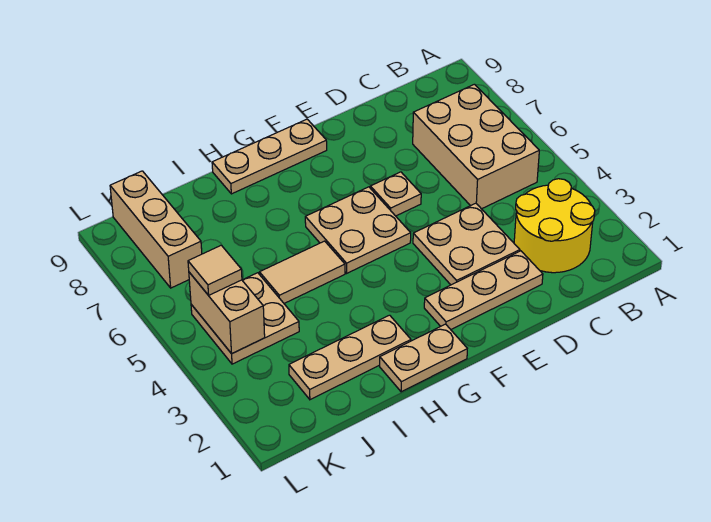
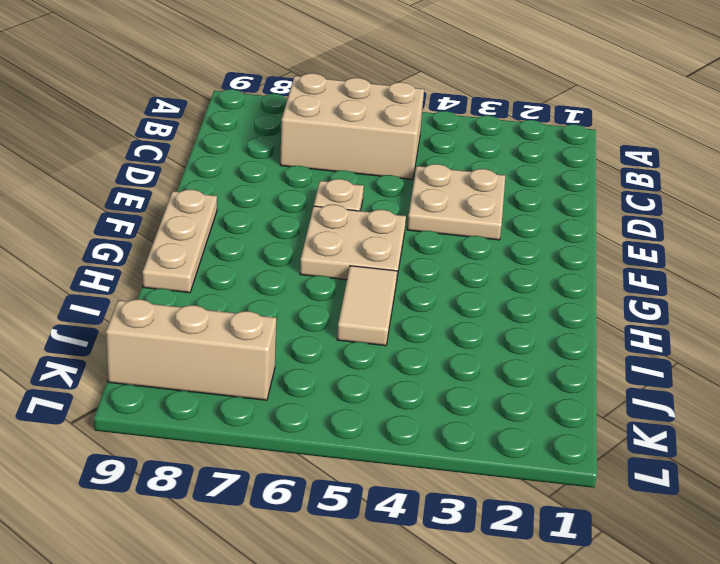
none -> yellow round brick B2:C3 level 1
none -> tan plate D2:F2 level 1
none -> tan plate G1:H1 level 1

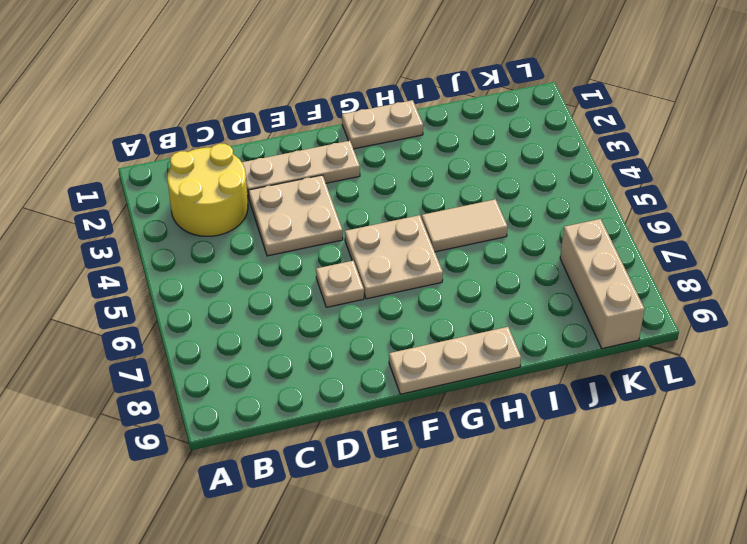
none -> tan brick B5:C7 level 1
none -> tan plate H2:J2 level 1
none -> tan plate J4:K5 level 1

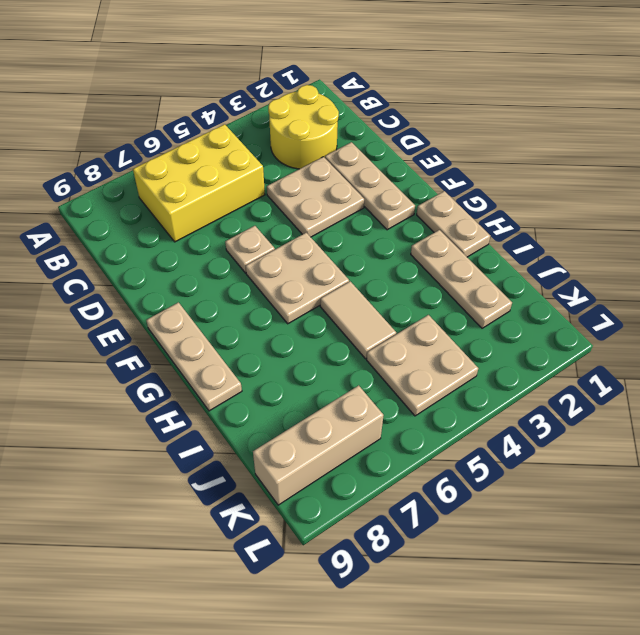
yellow brick B5:C7 level 1 -> tan brick B5:C7 level 1
none -> tan brick K4:K5 level 2
none -> tan tile K5 level 3

